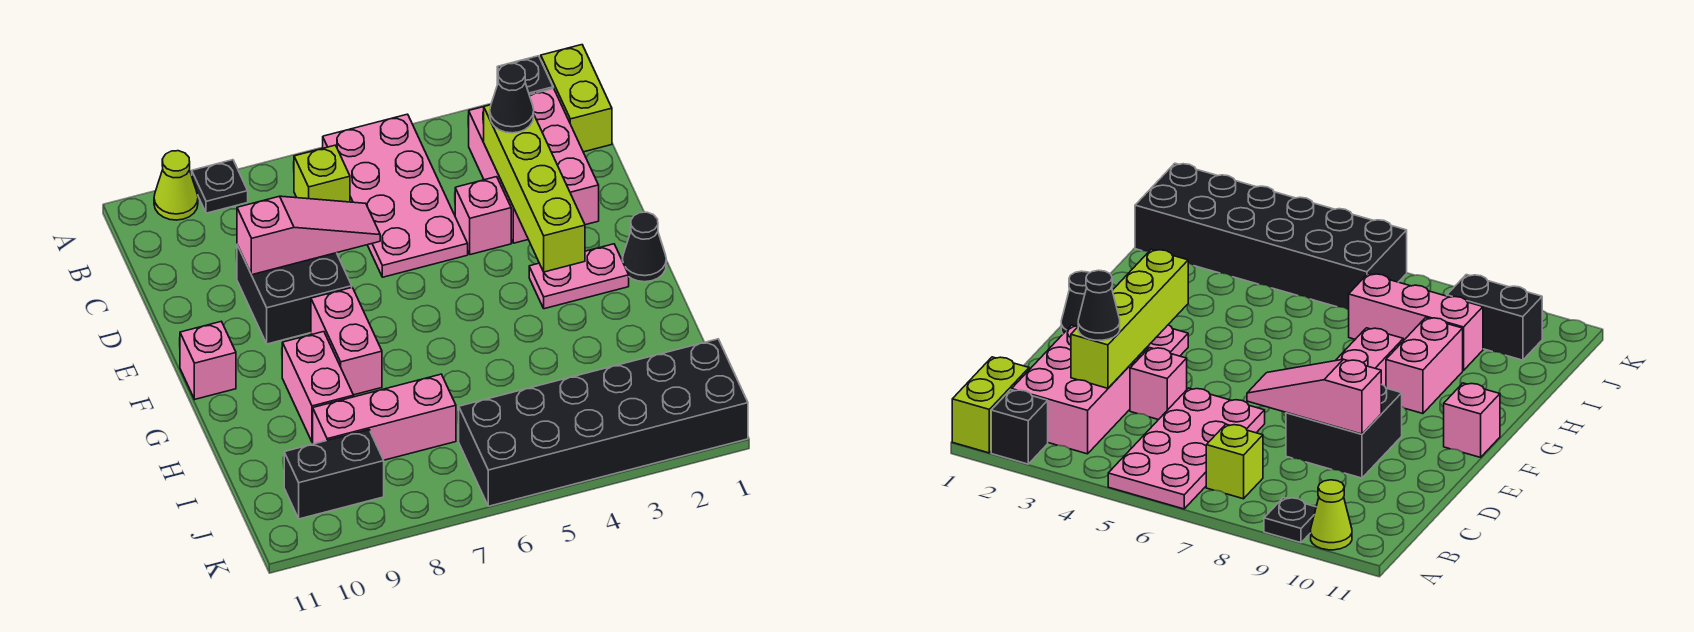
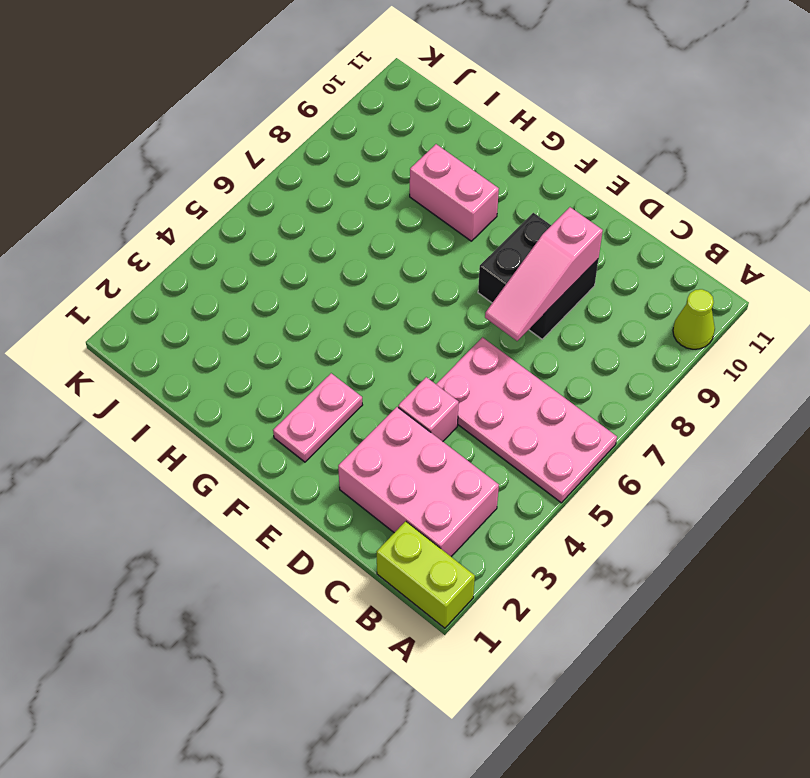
none -> black brick A2 level 1
none -> black plate A9 level 1
none -> lime brick B7 level 1

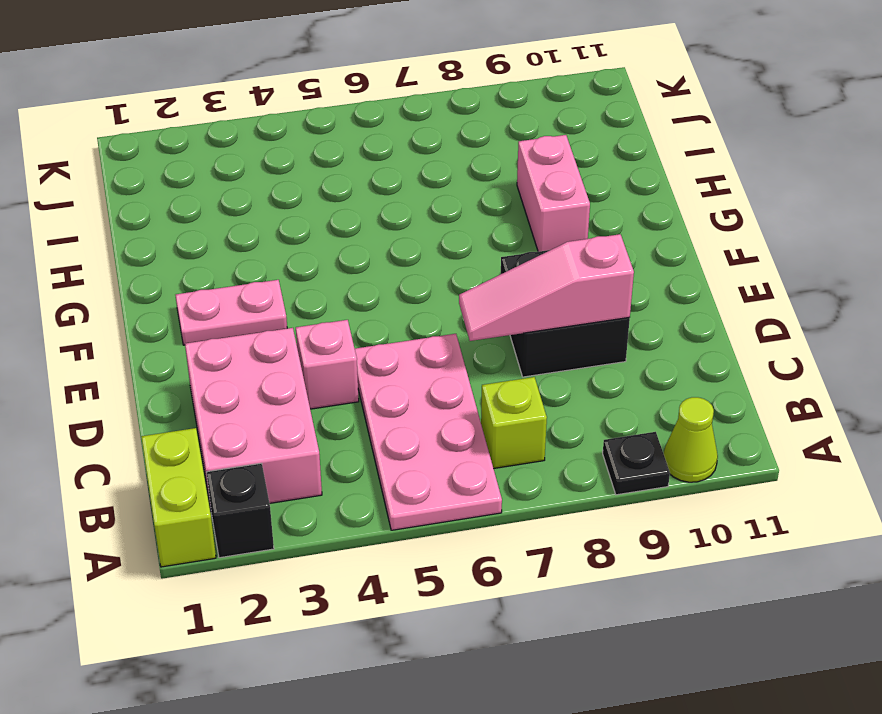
none -> black cone F1 level 1
none -> pink brick F8:G8 level 1
none -> pink brick F11 level 1

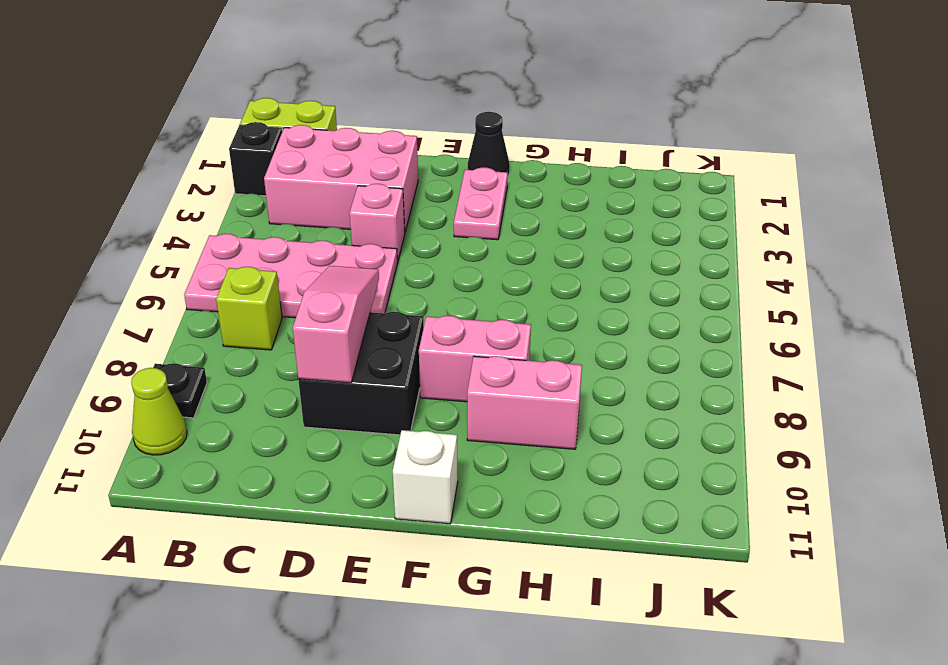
white brick F11 level 1 -> pink brick F11 level 1
none -> pink brick I7:I9 level 1
none -> black brick J1:K6 level 1
none -> black brick J9:J10 level 1

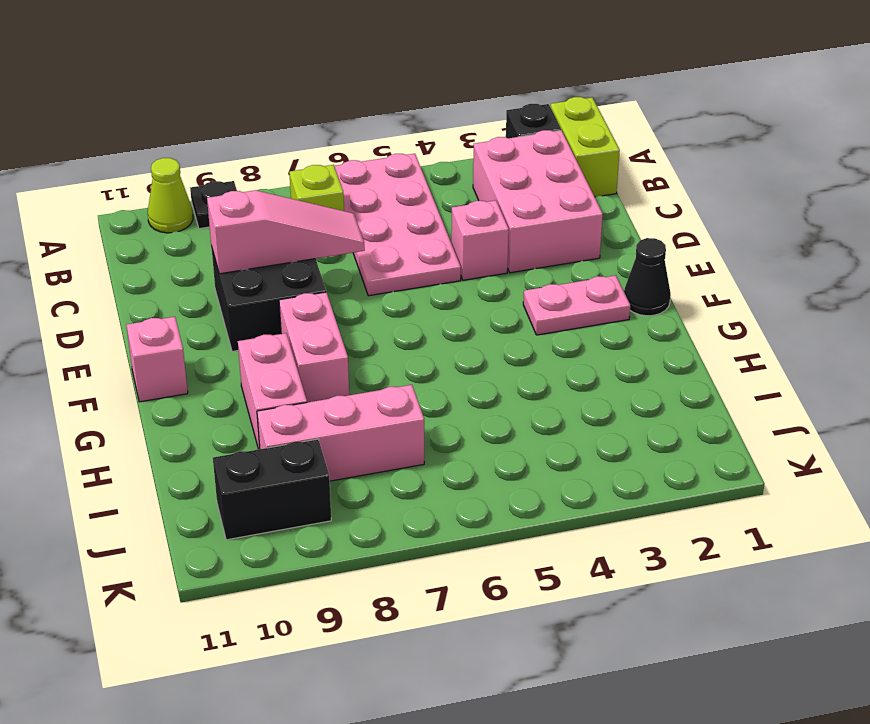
none -> black brick J1:K6 level 1
none -> lime brick C3:F3 level 2
none -> black cone C3 level 3

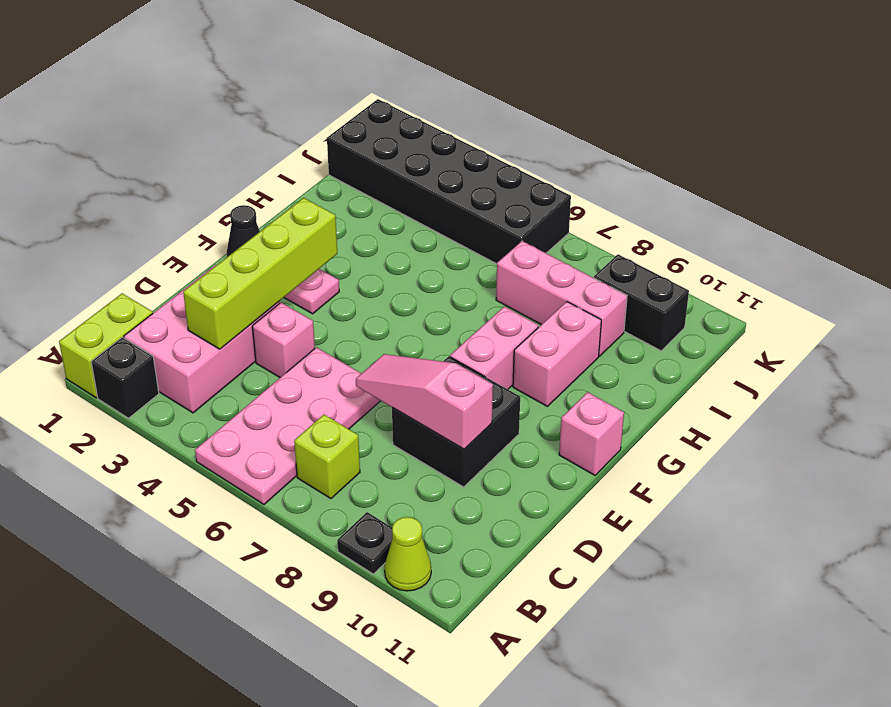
none -> black cone C3 level 3

